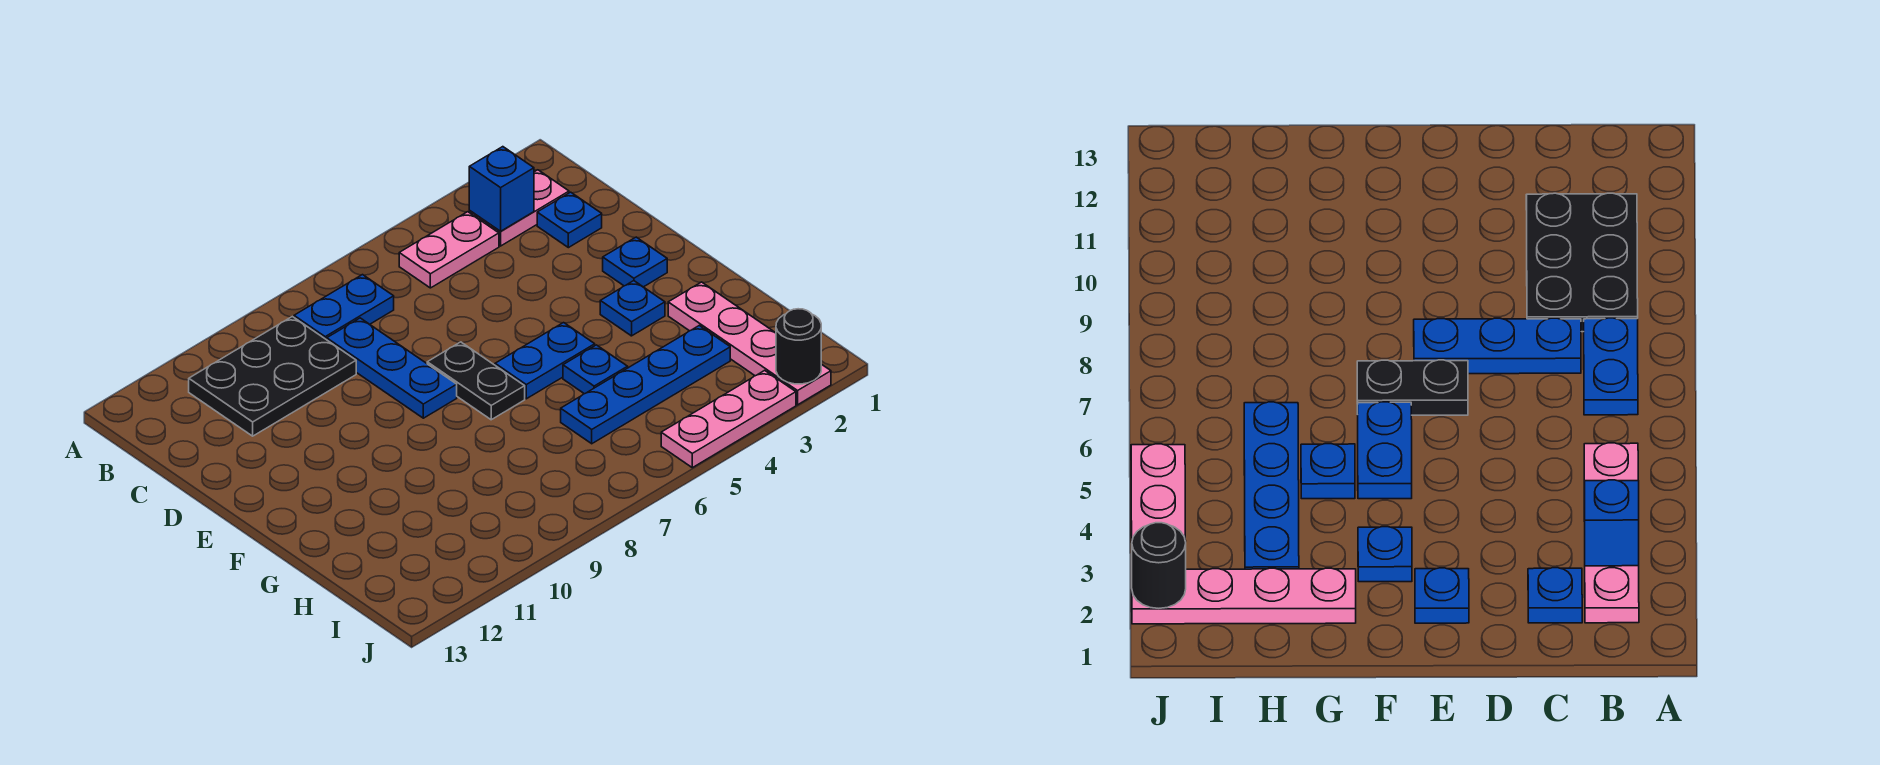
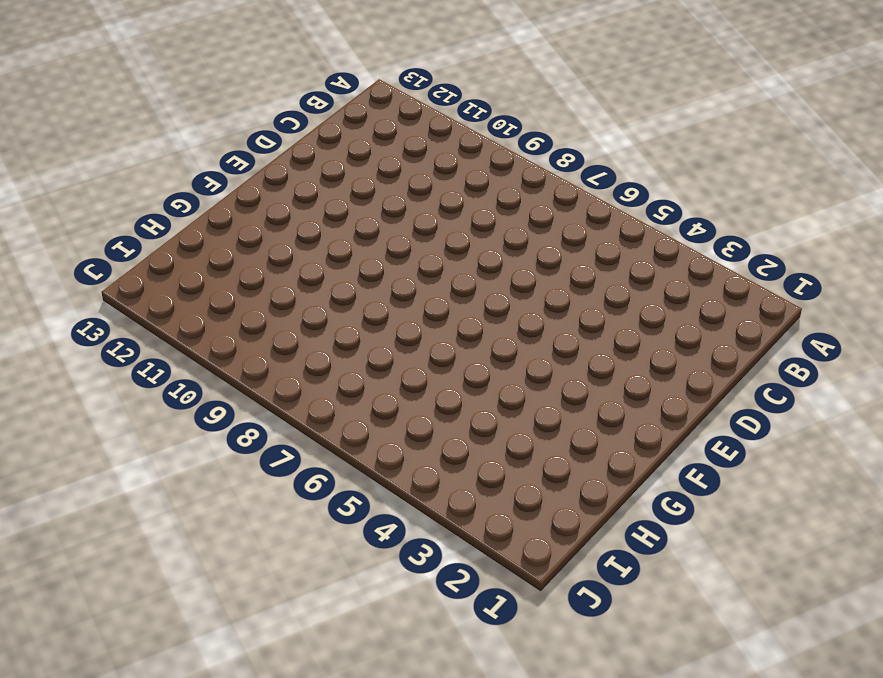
none -> pink plate B2:B3 level 1
none -> pink plate B4:B5 level 1
none -> blue plate B7:B8 level 1

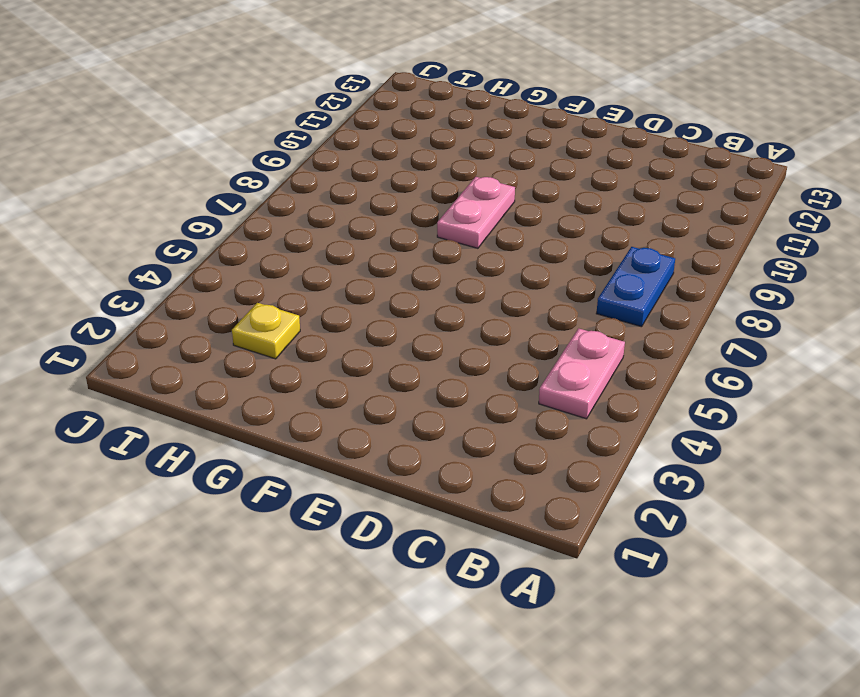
pink plate F8:F9 level 1 -> pink plate B2:B3 level 1
yellow plate H3 level 1 -> blue plate H3:H6 level 1
none -> black plate B9:C11 level 1
none -> blue plate C2 level 1
none -> blue plate C8:E8 level 1

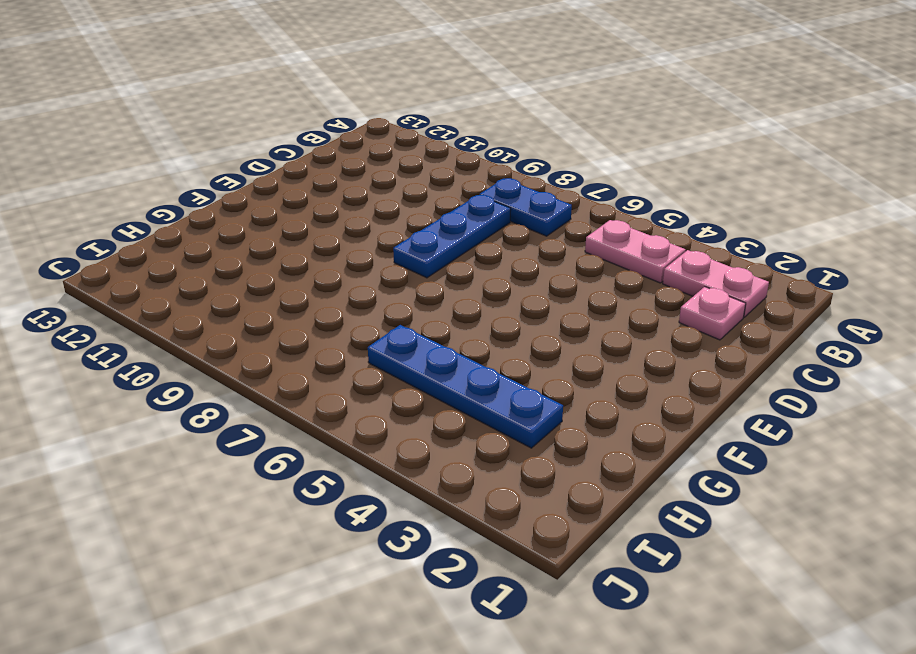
pink plate C2 level 1 -> blue plate C2 level 1
none -> black plate B9:C11 level 1
none -> blue plate E2 level 1
none -> black plate E7:F7 level 1

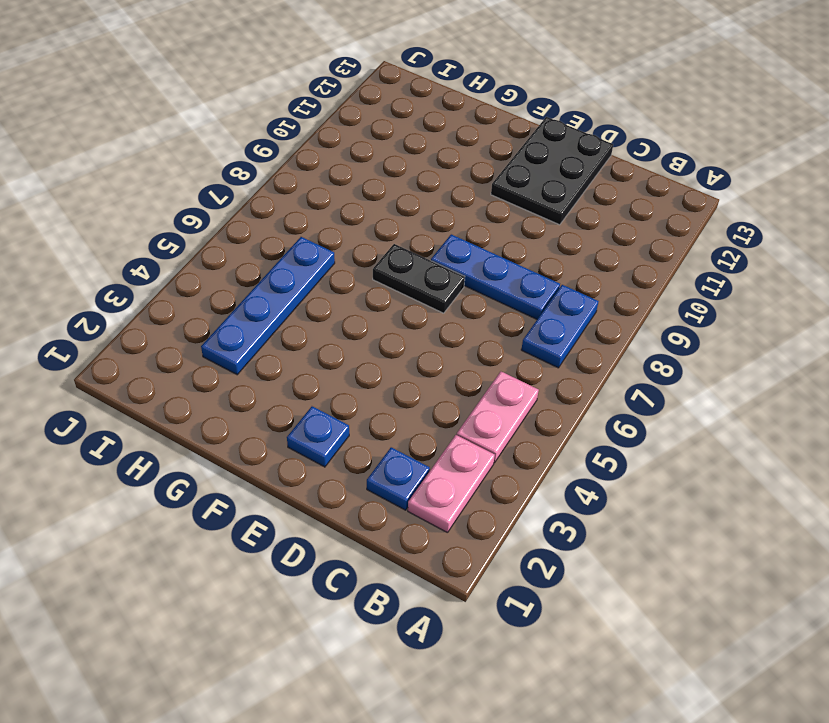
black plate D11:E13 level 1 -> black plate B9:C11 level 1
none -> blue plate F3 level 1
none -> blue plate F5:F6 level 1
none -> pink plate G2:J2 level 1

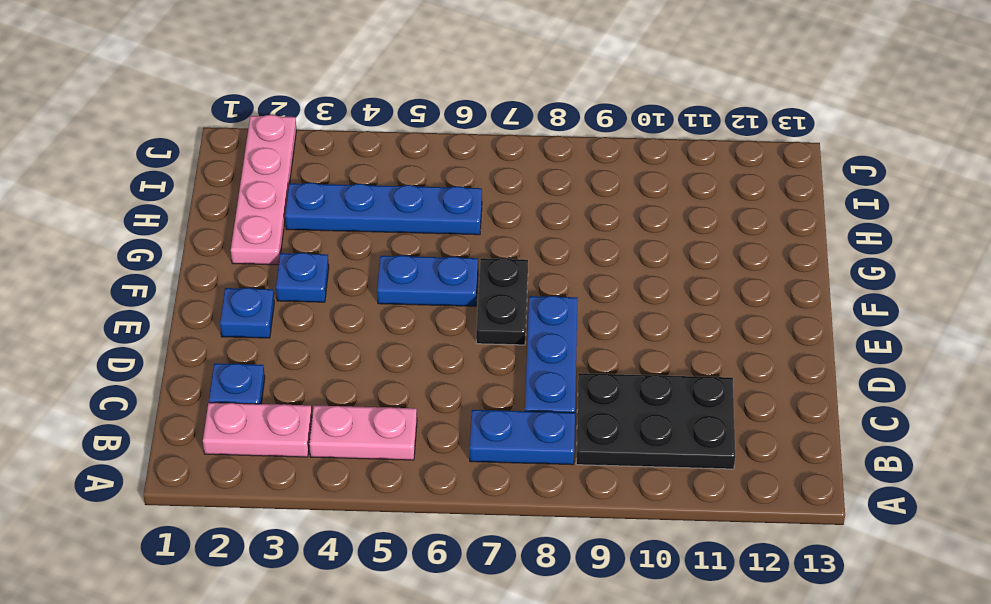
none -> blue plate G5 level 1
none -> pink plate J3:J5 level 1
none -> blue brick B3 level 2

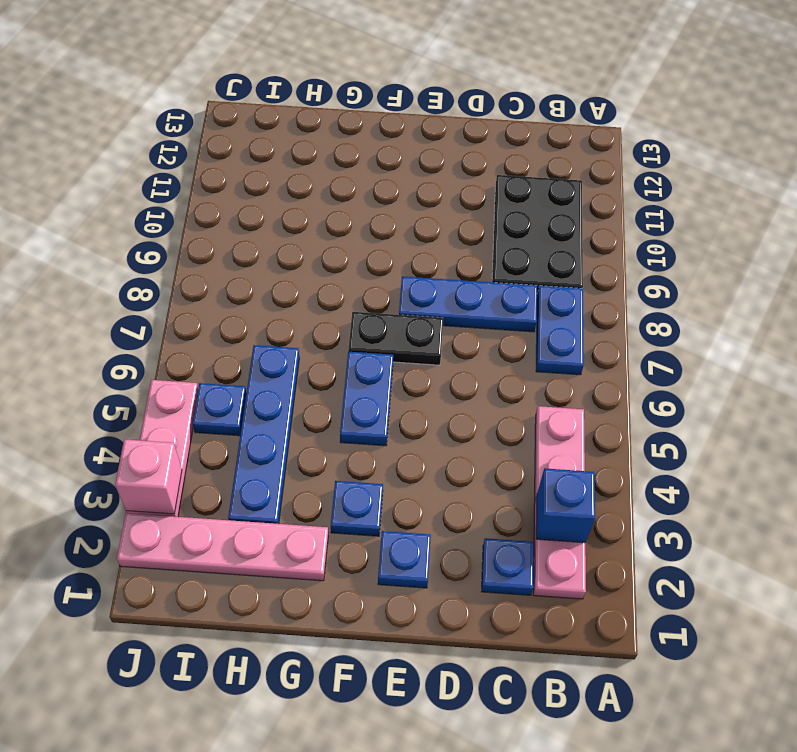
blue plate I5 level 1 -> blue plate G5 level 1
pink brick J3 level 2 -> none
none -> black round brick J2 level 2

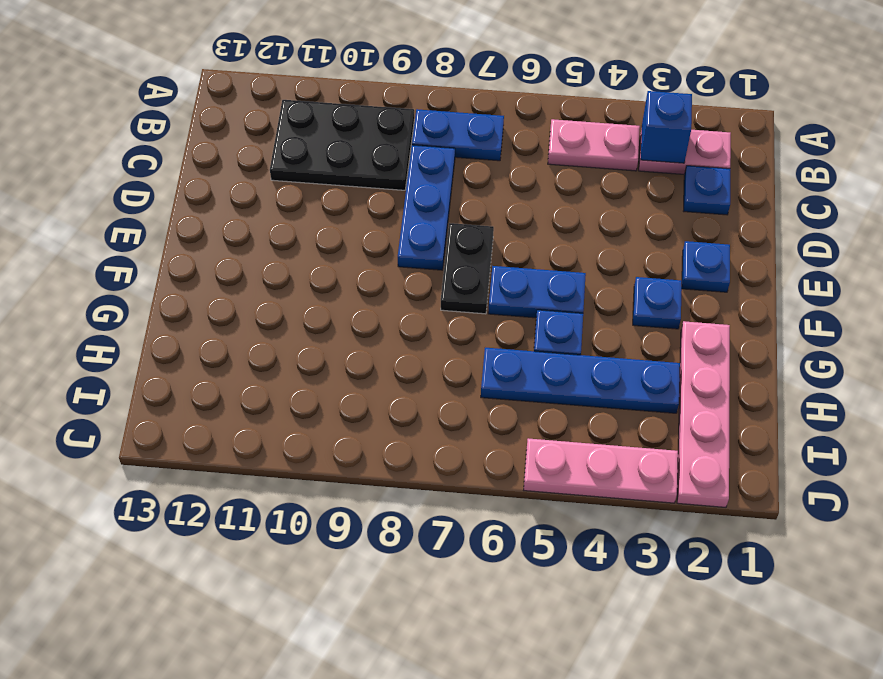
none -> black round brick J2 level 2

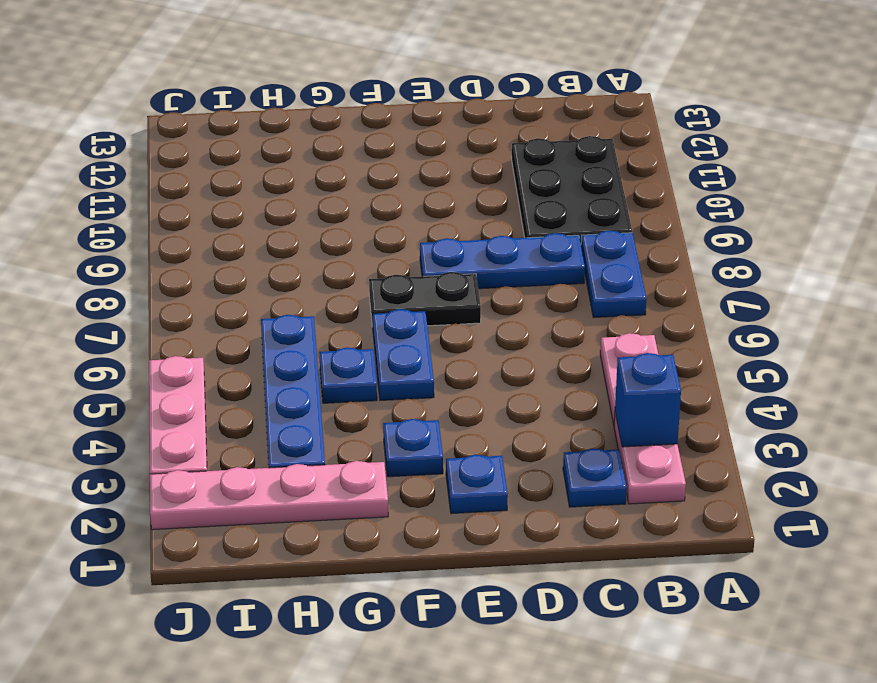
none -> black round brick J2 level 2

